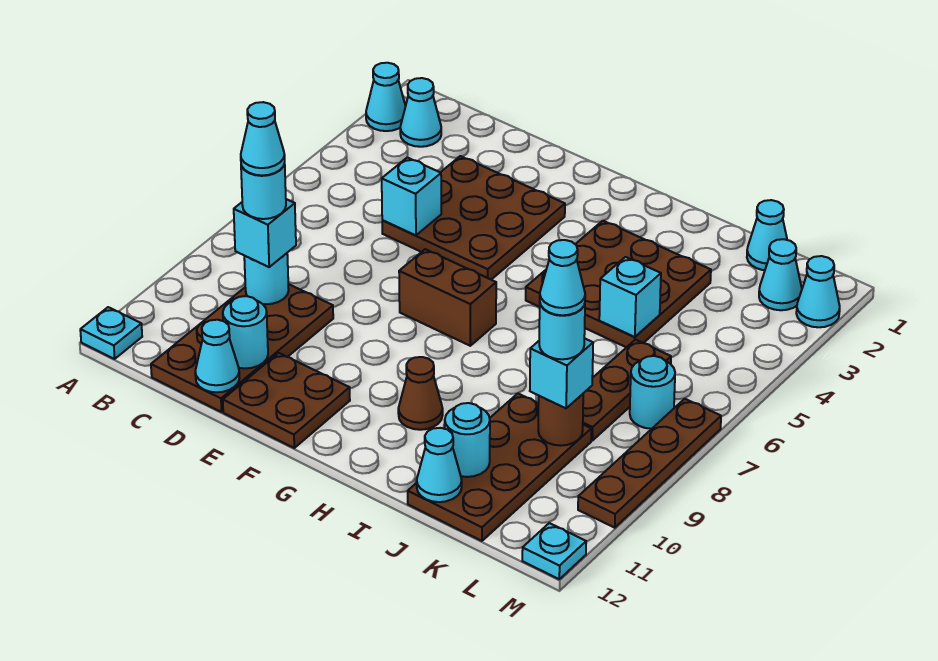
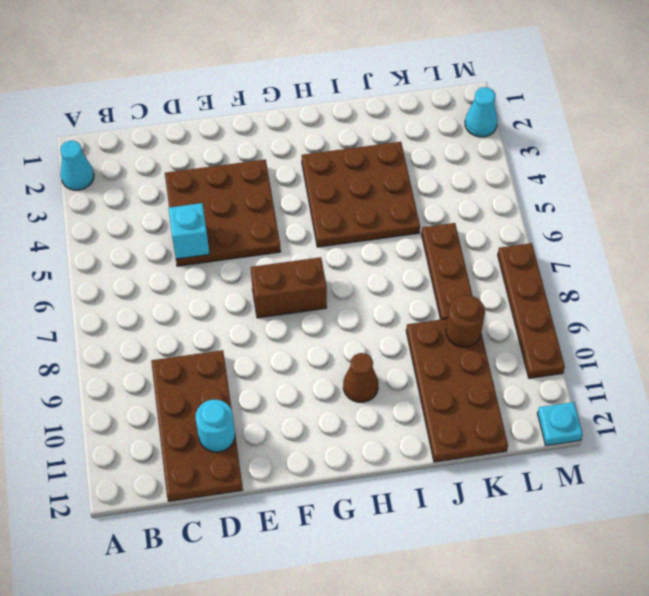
none -> cyan plate A12 level 1
none -> cyan cone B2 level 1
none -> brown plate E11:F12 level 1
none -> cyan cone K1 level 1

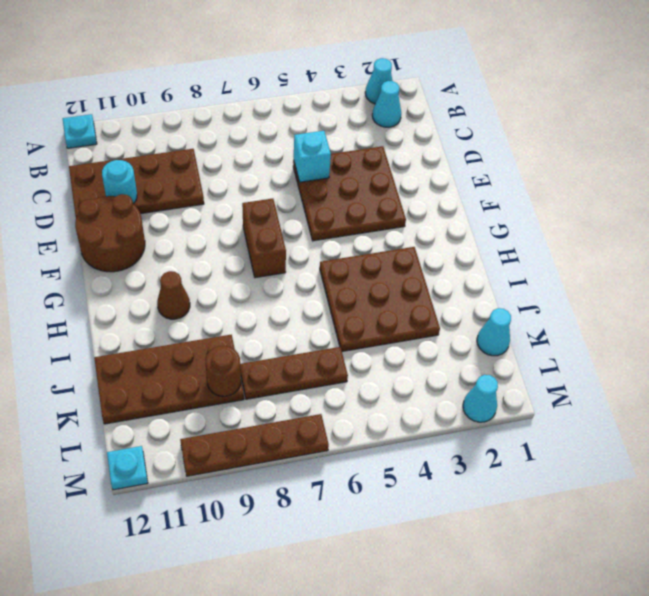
brown round brick E11:F12 level 1 -> brown plate E11:F12 level 1
none -> cyan cone L2 level 1
none -> cyan round brick L7 level 1
none -> cyan round brick C9 level 2
none -> cyan cone D12 level 2

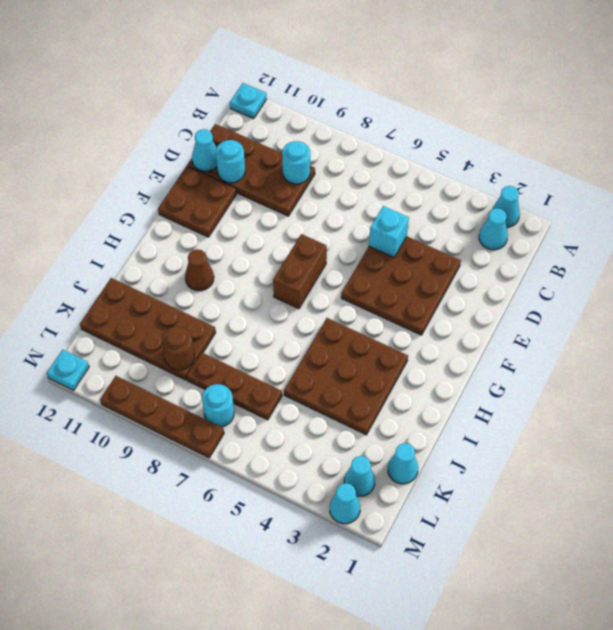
none -> cyan brick J5 level 2
none -> cyan round brick J11 level 2
none -> cyan cone J12 level 2
none -> cyan brick C9 level 3

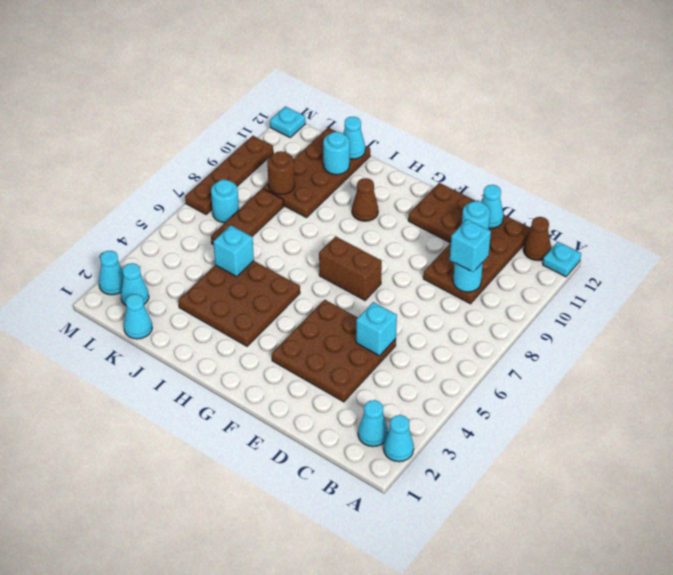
brown cone B12 level 1 -> none
none -> cyan brick K9 level 3
none -> cyan round brick C9 level 4
none -> cyan round brick K9 level 4
none -> cyan cone C9 level 5

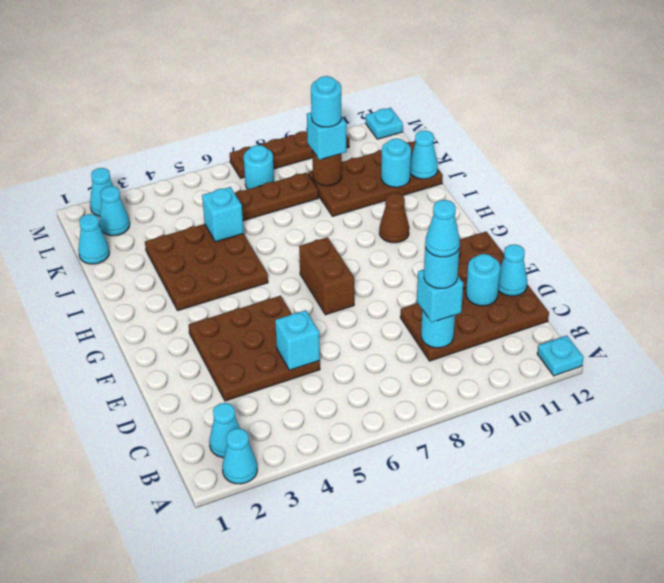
none -> cyan cone K9 level 5

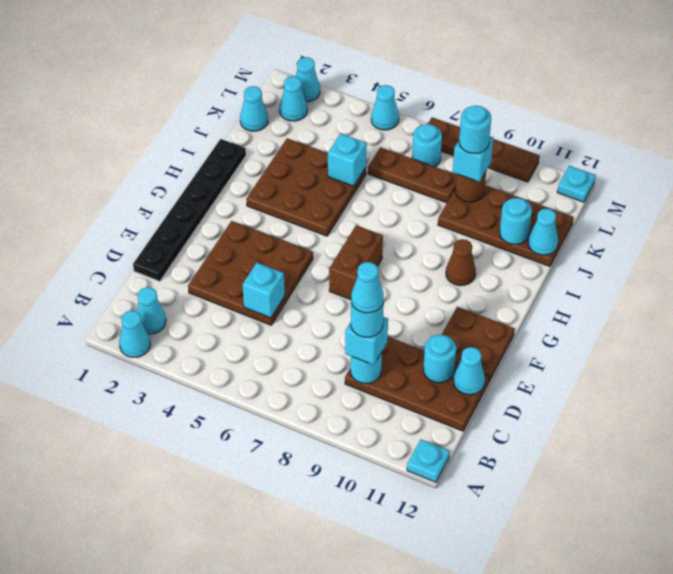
black plate D1:I1 level 1 -> none
cyan cone M5 level 1 -> cyan cone K9 level 5

